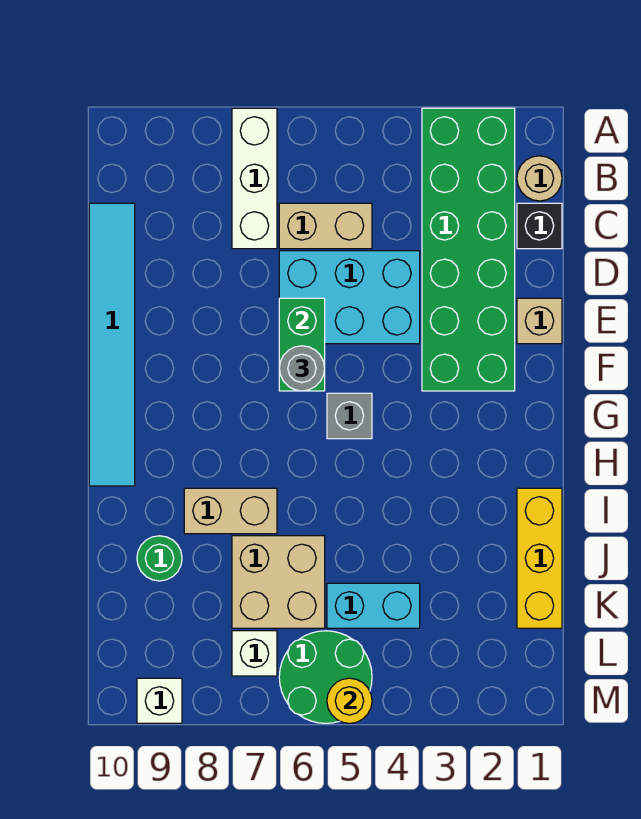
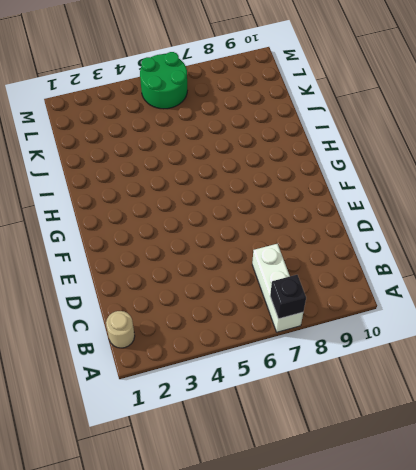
black brick A7 level 2 -> black brick C1 level 1
none -> green brick A2:F3 level 1
none -> tan brick C5:C6 level 1
none -> cyan tile C10:H10 level 1

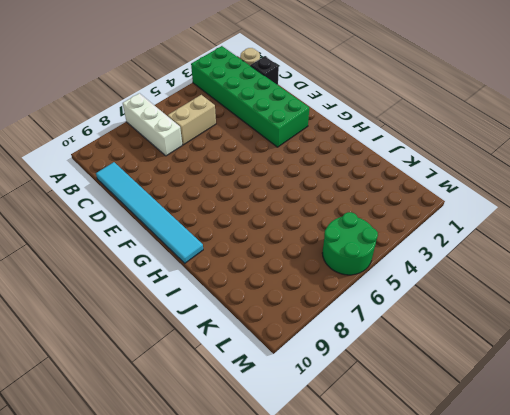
none -> cyan brick D4:E6 level 1
none -> tan brick E1 level 1
none -> grey brick G5 level 1

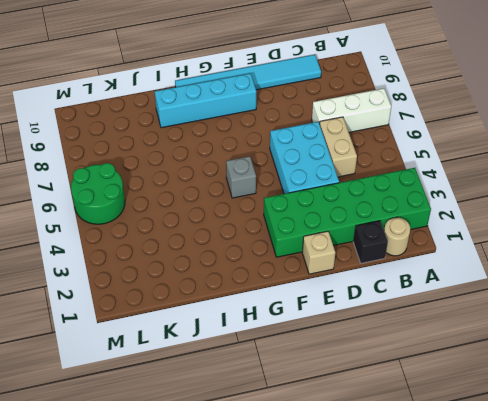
cyan brick F9:I9 level 1 -> none
none -> yellow brick I1:K1 level 1
none -> tan brick I7:I8 level 1
none -> tan brick J6:K7 level 1

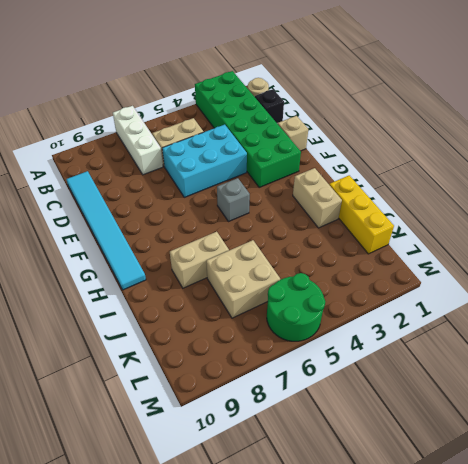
tan brick H2:I2 level 1 -> none
none -> green round brick J9 level 1
none -> cyan brick K4:K5 level 1
none -> white brick L7 level 1

